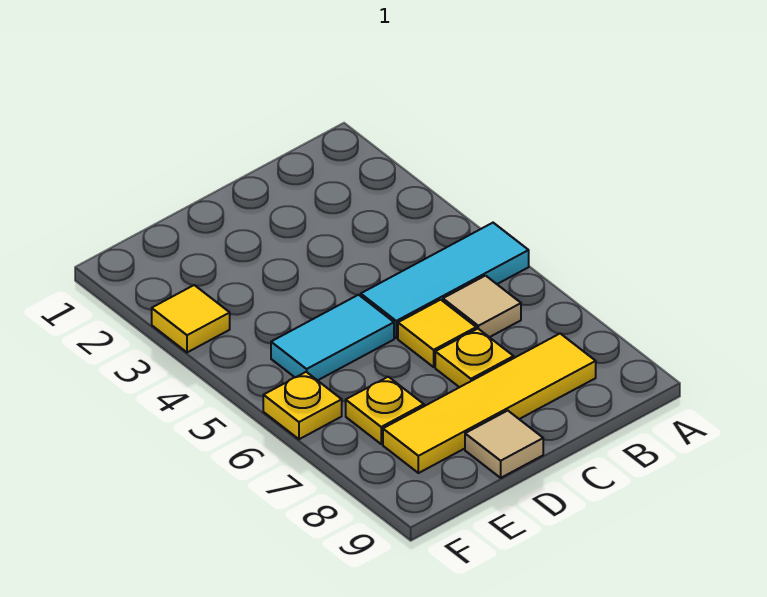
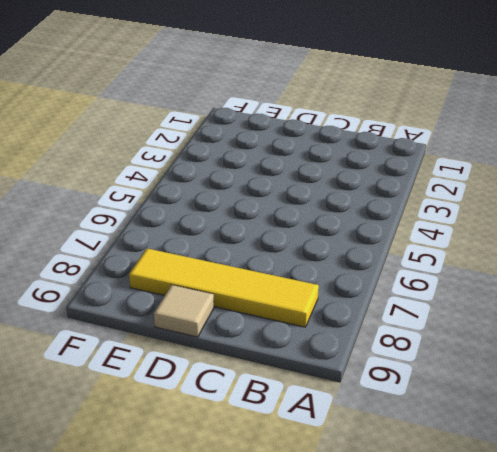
none -> cyan tile A5:C5 level 1
none -> tan tile B6 level 1

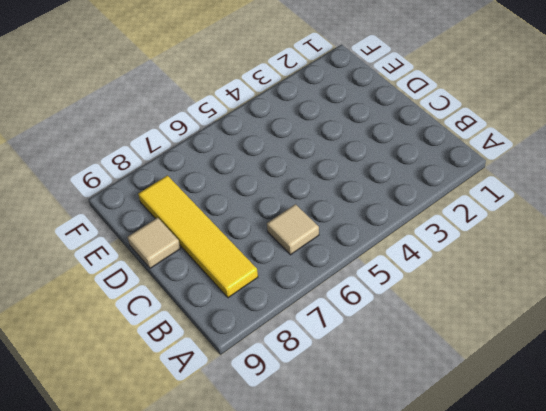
none -> cyan tile A5:C5 level 1
none -> yellow tile C6 level 1

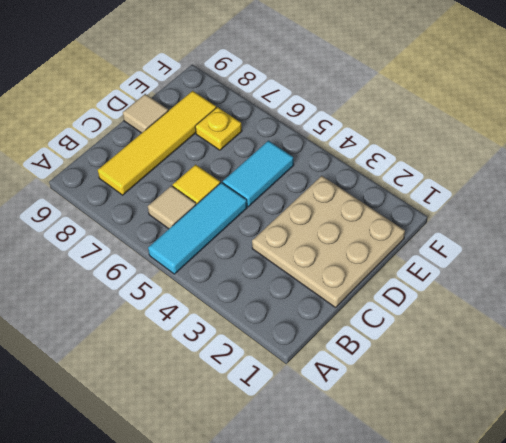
tan plate C1:E3 level 1 -> none
none -> yellow plate C7 level 1
none -> yellow tile F3 level 1

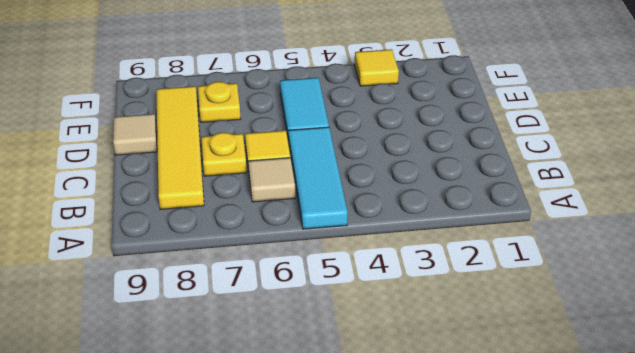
none -> yellow plate F6 level 1

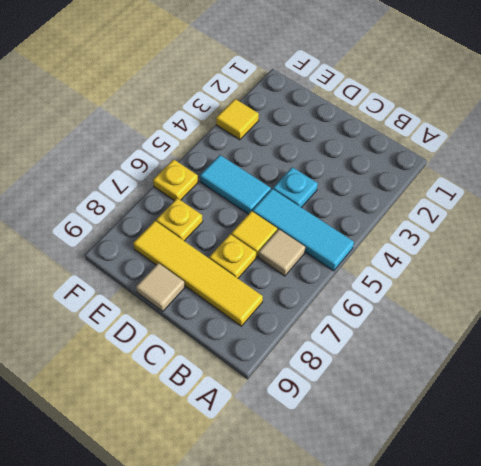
cyan plate C4 level 1 -> none

